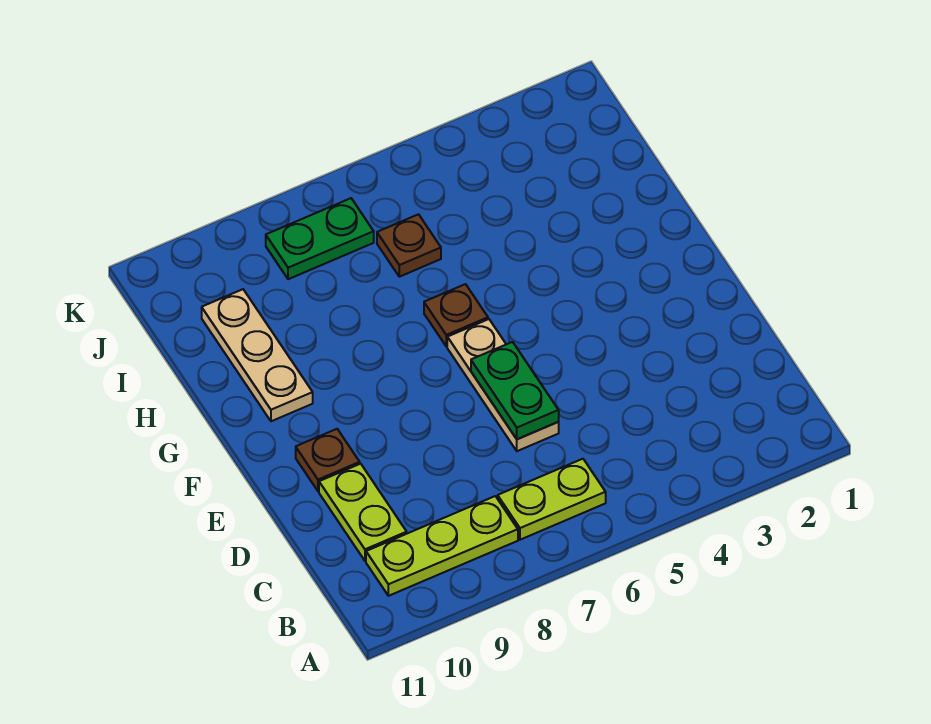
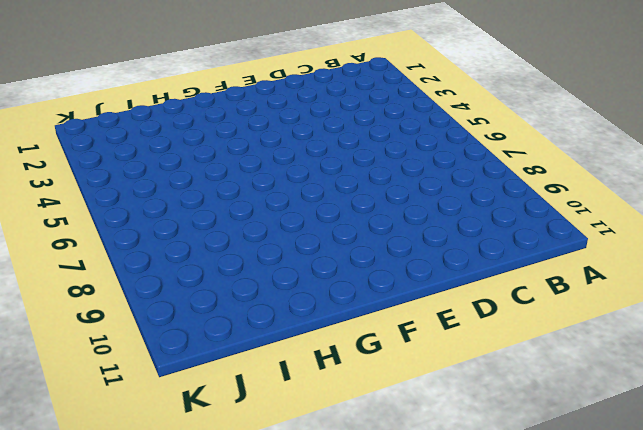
none -> lime plate B6:B7 level 1
none -> lime plate B8:B10 level 1

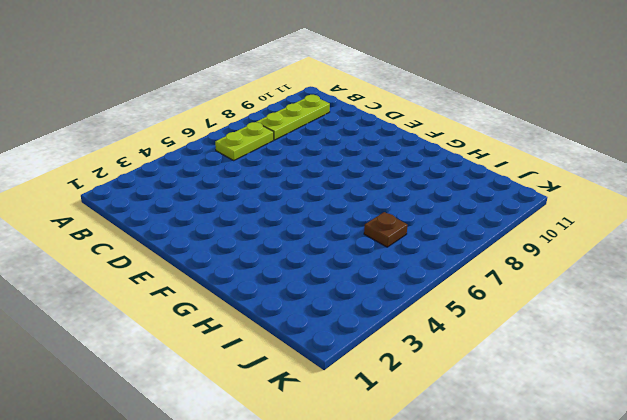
none -> lime plate C10:D10 level 1
none -> tan plate D6:F6 level 1

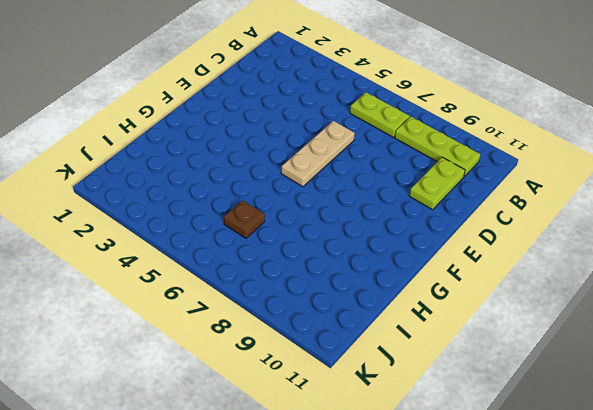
none -> brown plate E10 level 1
none -> brown plate G6 level 1

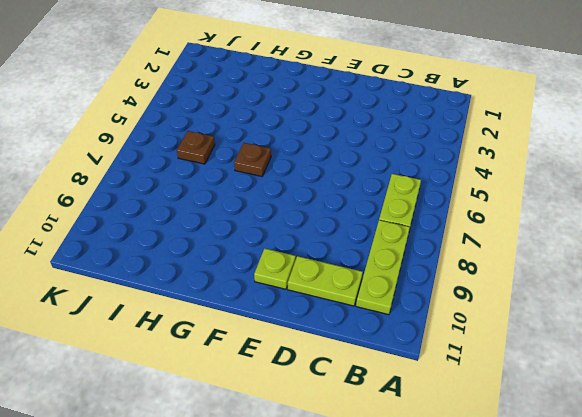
lime plate E10 level 1 -> brown plate E10 level 1
none -> tan plate D6:F6 level 1
none -> tan plate G10:I10 level 1

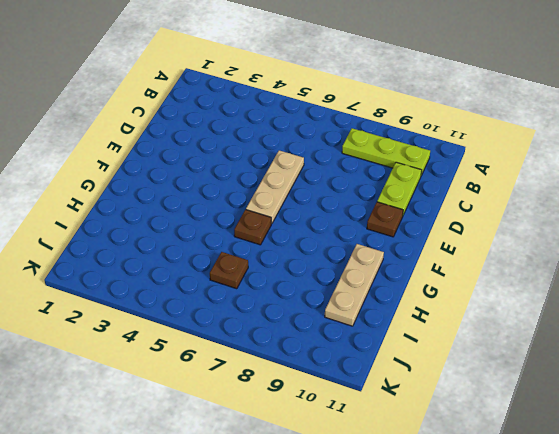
none -> lime plate B6:B7 level 1
none -> green plate J7:J8 level 1

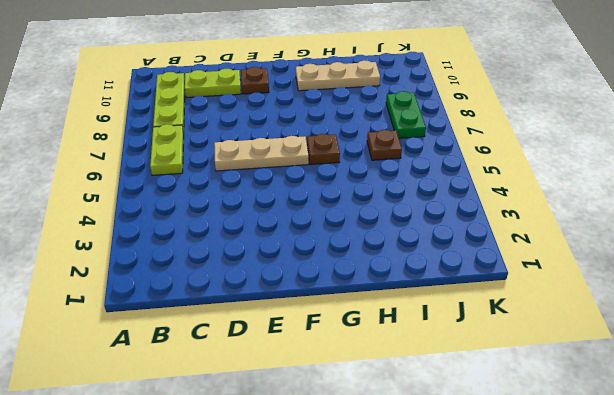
none -> green plate D6:E6 level 2

